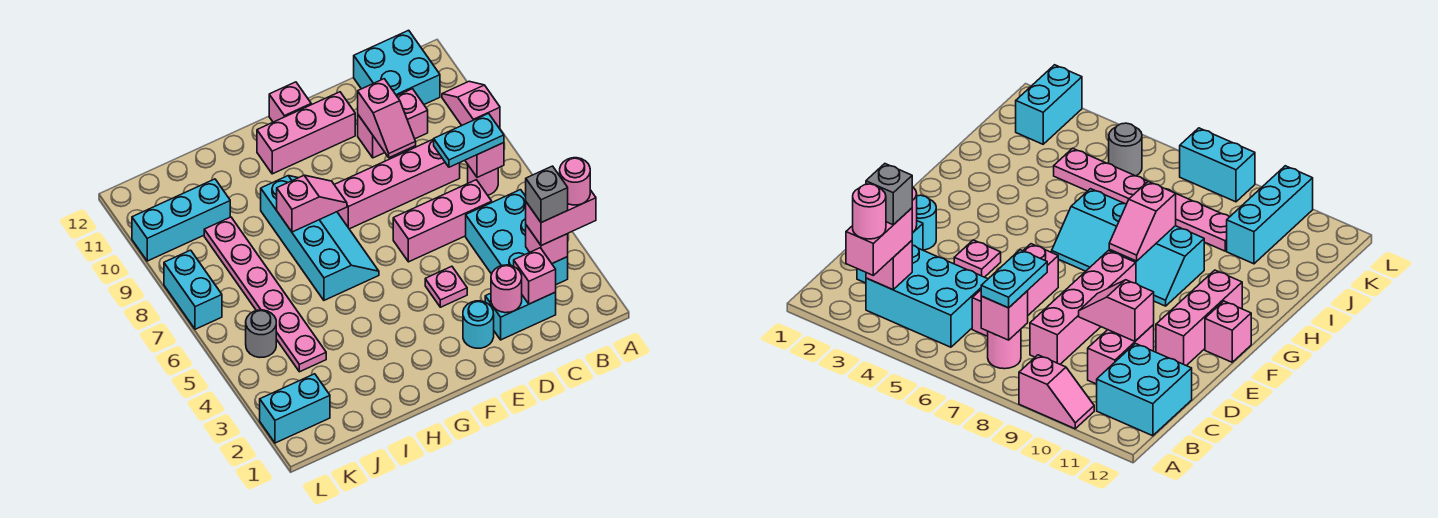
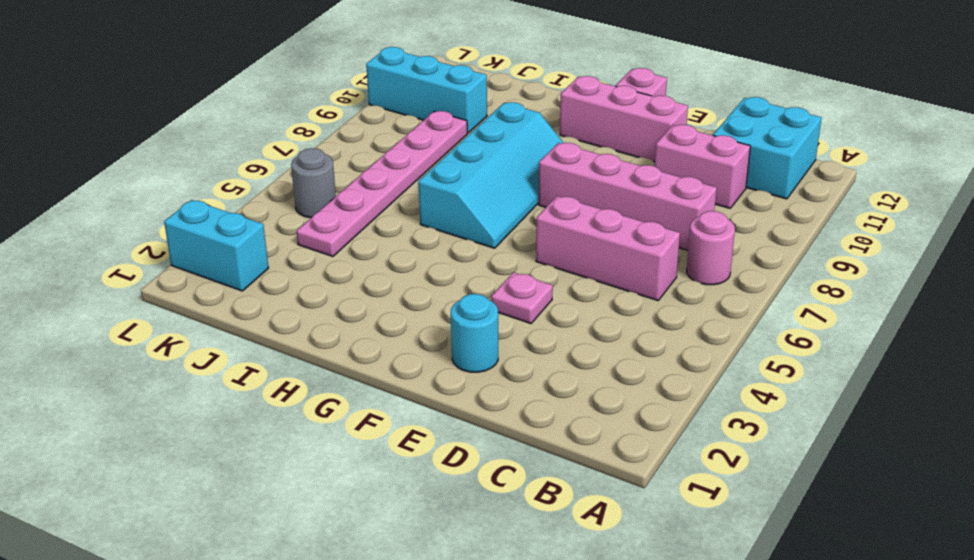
none -> pink slope A9:A10 level 1 top 9
none -> cyan brick B3:C5 level 1
none -> cyan brick C2:D2 level 1

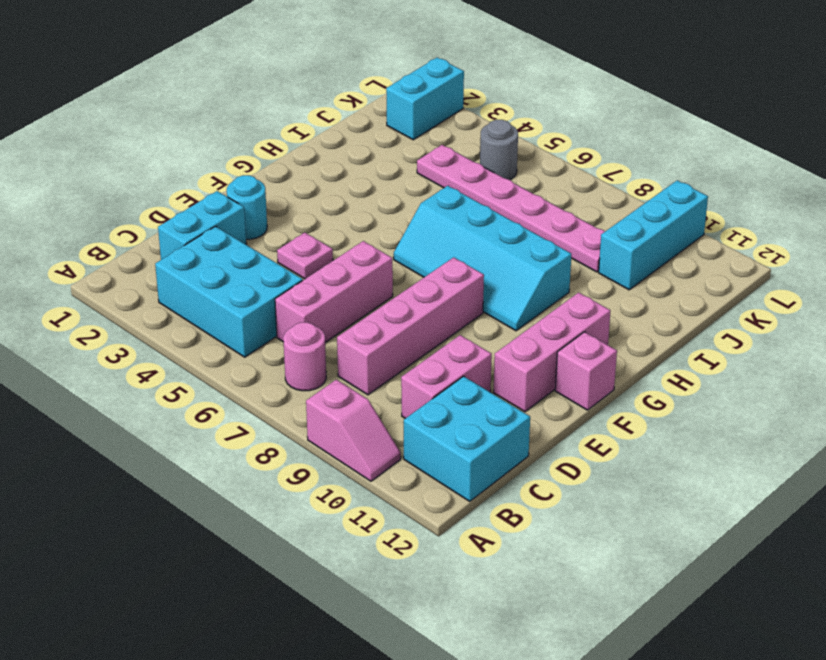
none -> cyan brick L7:L8 level 1
none -> pink brick B3 level 2
none -> pink brick B7 level 2

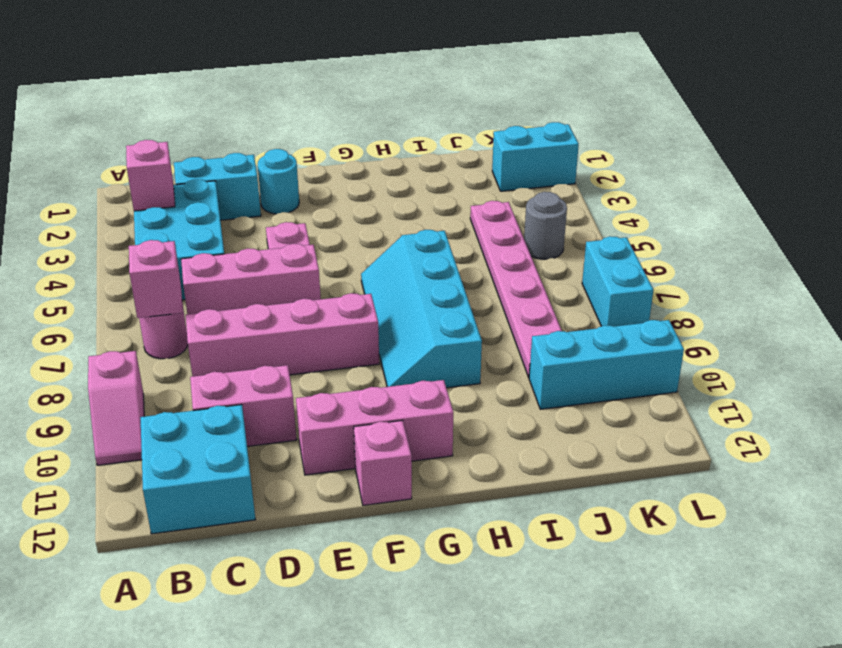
none -> pink brick C2 level 2
none -> pink round brick D2 level 2
none -> pink slope D9:D10 level 2 top 10

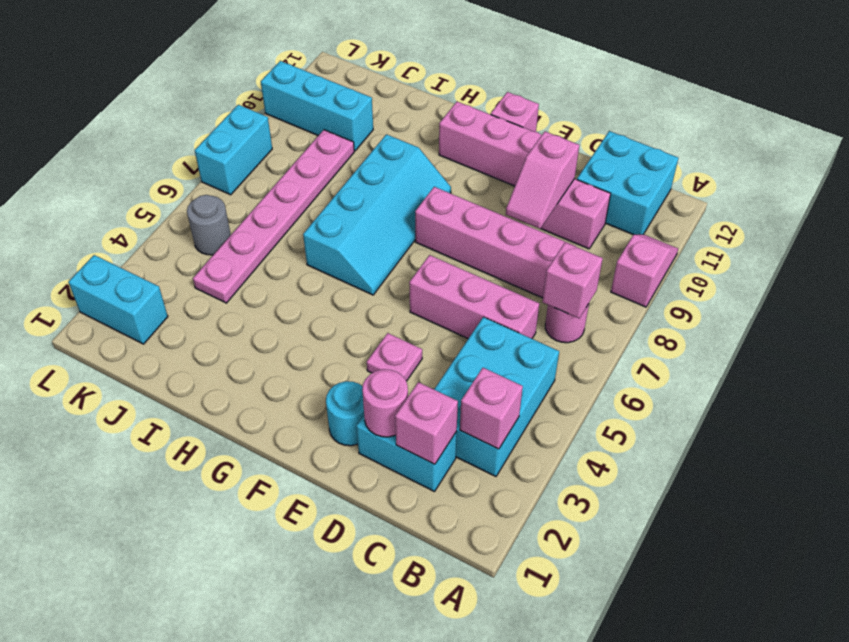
none -> pink slope G8:H8 level 2 top H
none -> pink brick A3:B3 level 3
none -> cyan plate B7:C7 level 3

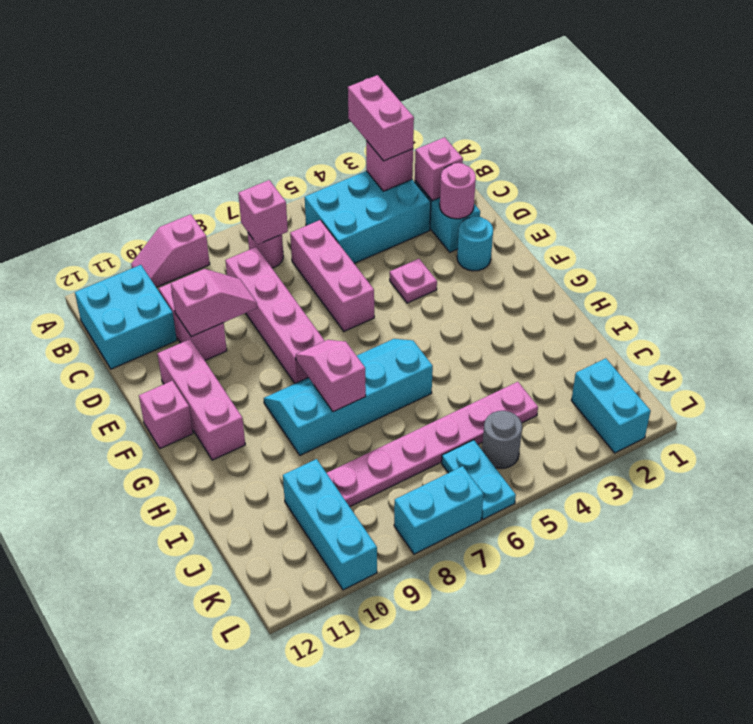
cyan plate K6:L6 level 1 -> cyan plate B7:C7 level 3
none -> pink round brick A3 level 4
none -> grey brick B3 level 4

